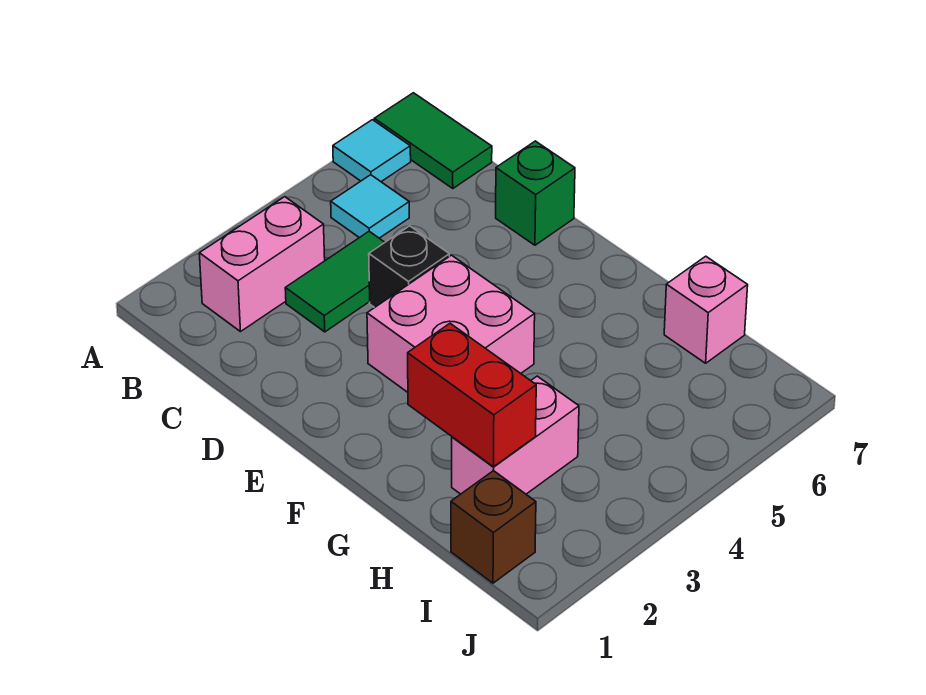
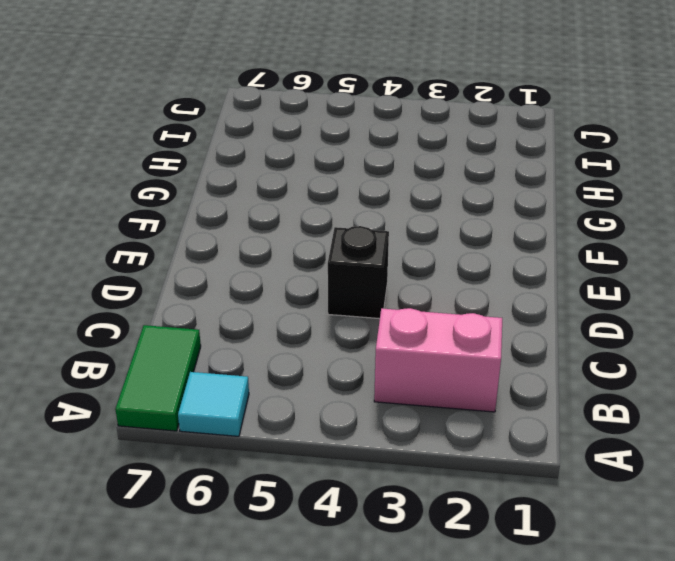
none -> cyan tile B5 level 1
none -> green tile C3:C4 level 1
none -> green brick D7 level 1

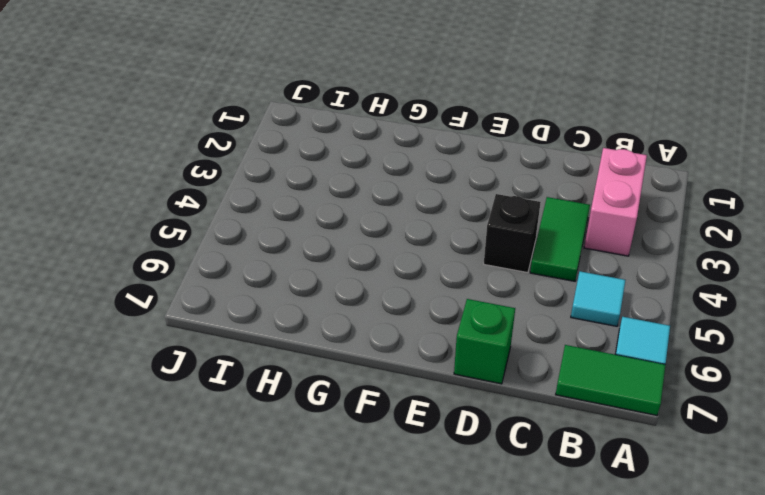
none -> pink brick E3:F4 level 1
none -> pink brick H2:H3 level 1
none -> pink brick H7 level 1

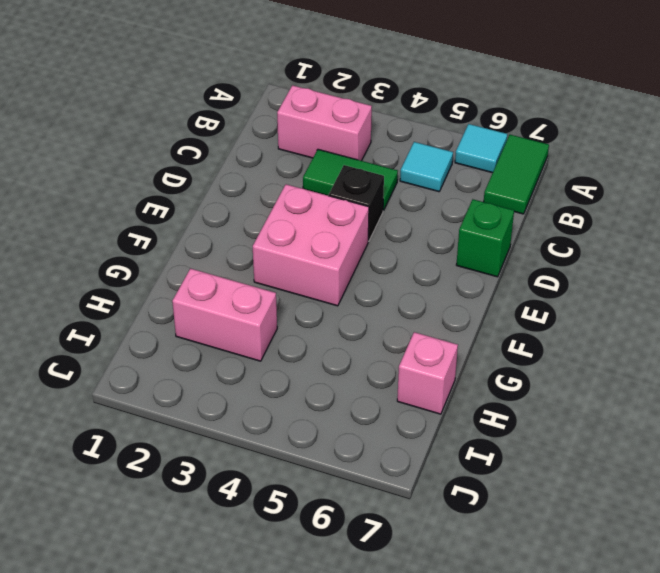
none -> brown brick I1 level 1
none -> red brick G2:H2 level 2

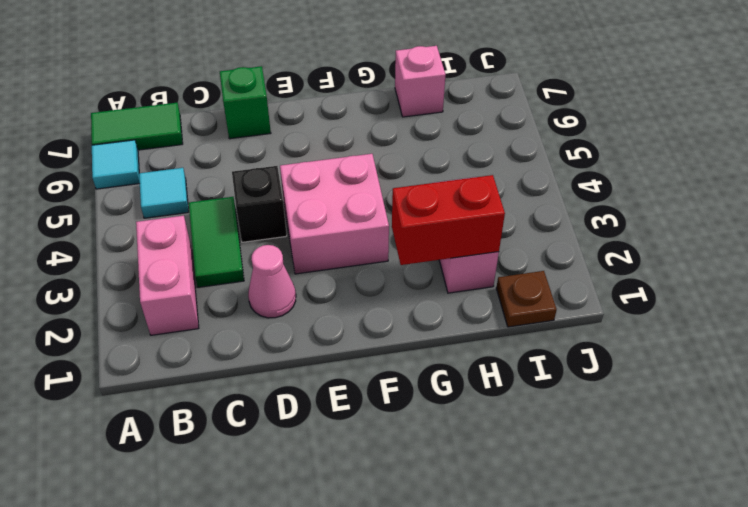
pink cone D2 level 1 -> none
brown plate I1 level 1 -> brown brick I1 level 1

